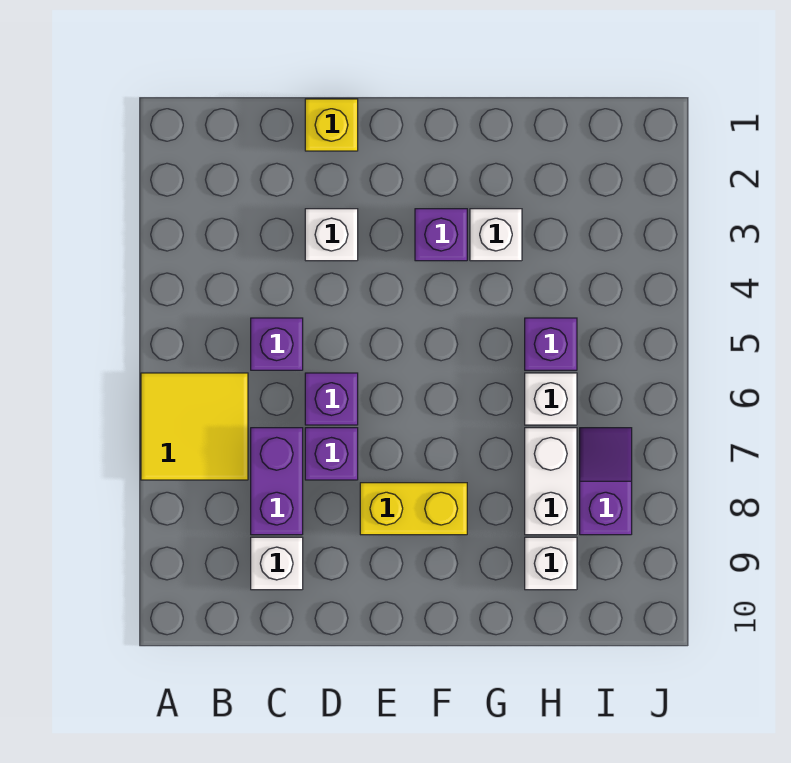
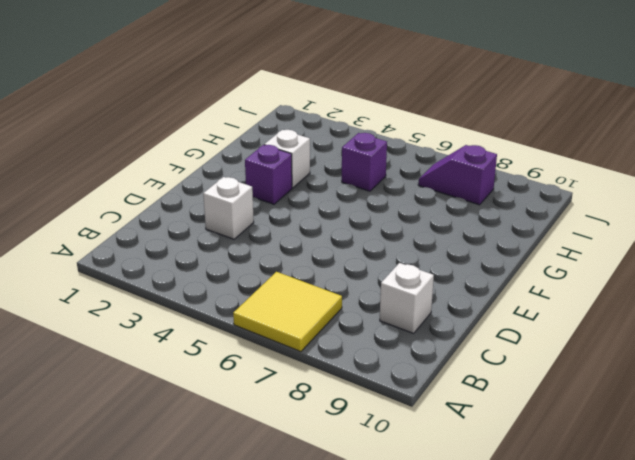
none -> purple brick C5 level 1
none -> purple brick C7:C8 level 1
none -> yellow brick D1 level 1

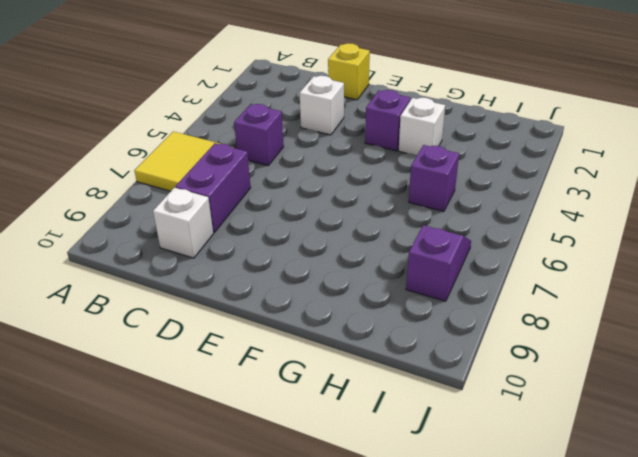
none -> purple brick D6 level 1
none -> purple brick D7 level 1
none -> yellow brick E8:F8 level 1

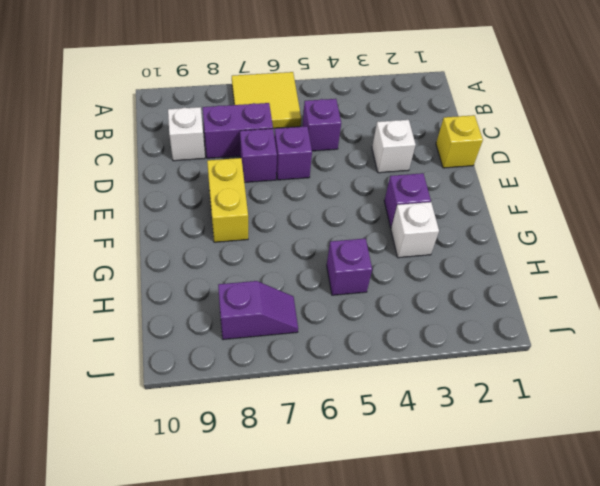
none -> white brick H6 level 1
none -> white brick H7:H8 level 1
none -> white brick H9 level 1

